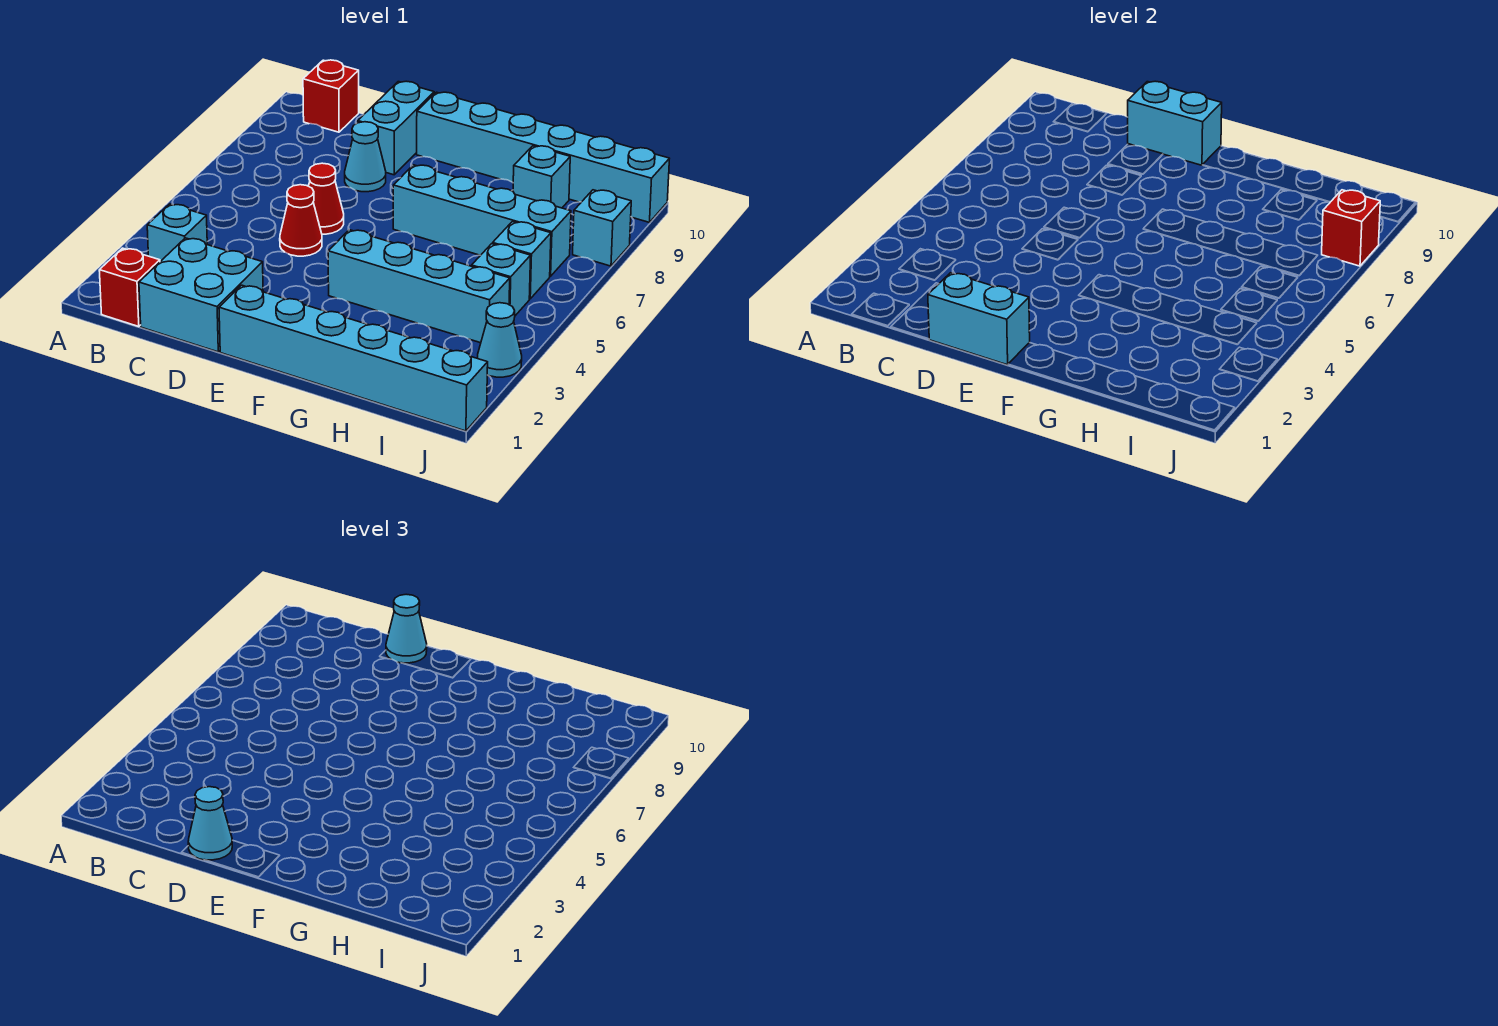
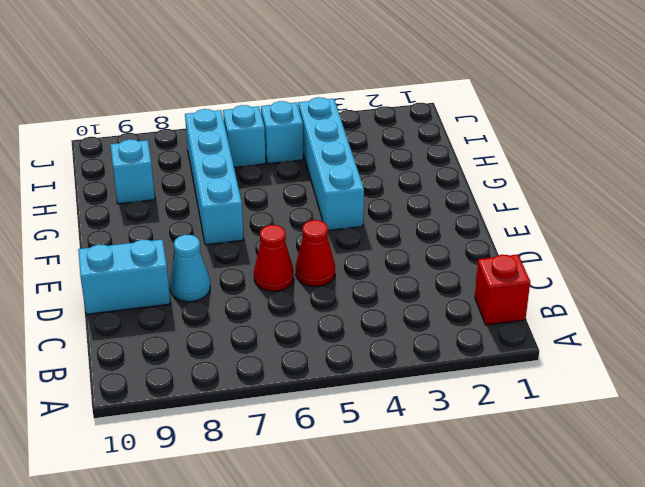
none -> cyan brick B3 level 1
none -> red brick B10 level 1
none -> cyan brick C1:D2 level 1

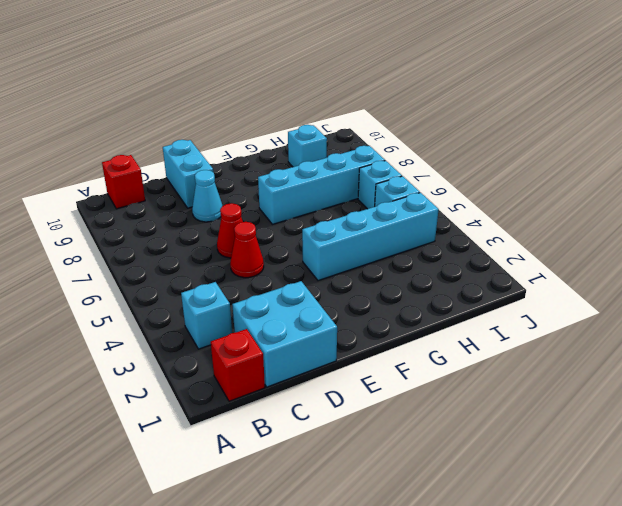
none -> cyan brick E1:J1 level 1
none -> cyan brick E10:J10 level 1
none -> cyan cone J3 level 1

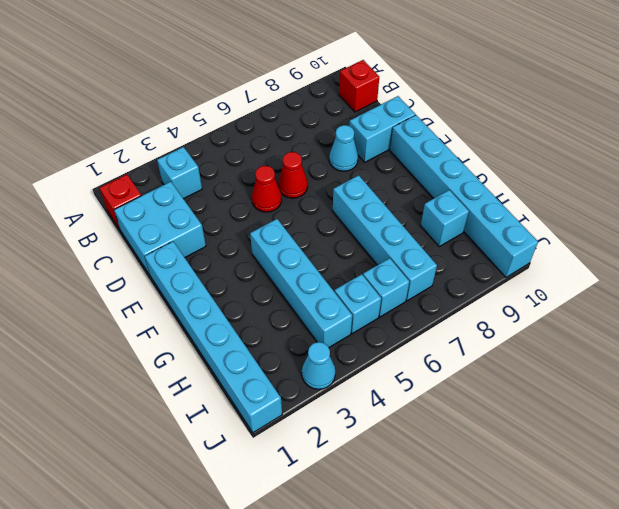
none -> cyan brick J8 level 1
none -> cyan brick D1:E1 level 2
none -> cyan brick D10:E10 level 2

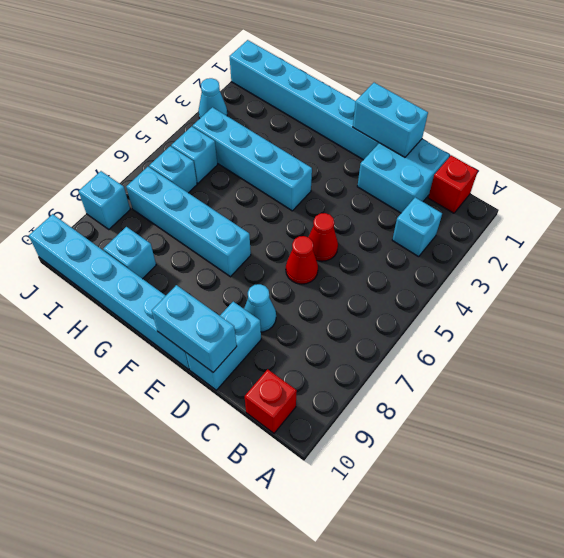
none -> red brick J8 level 2
none -> cyan cone D1 level 3
none -> cyan cone D10 level 3

